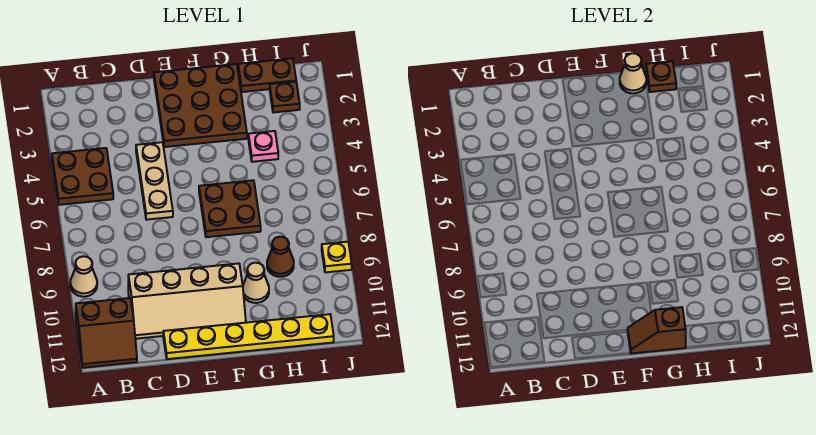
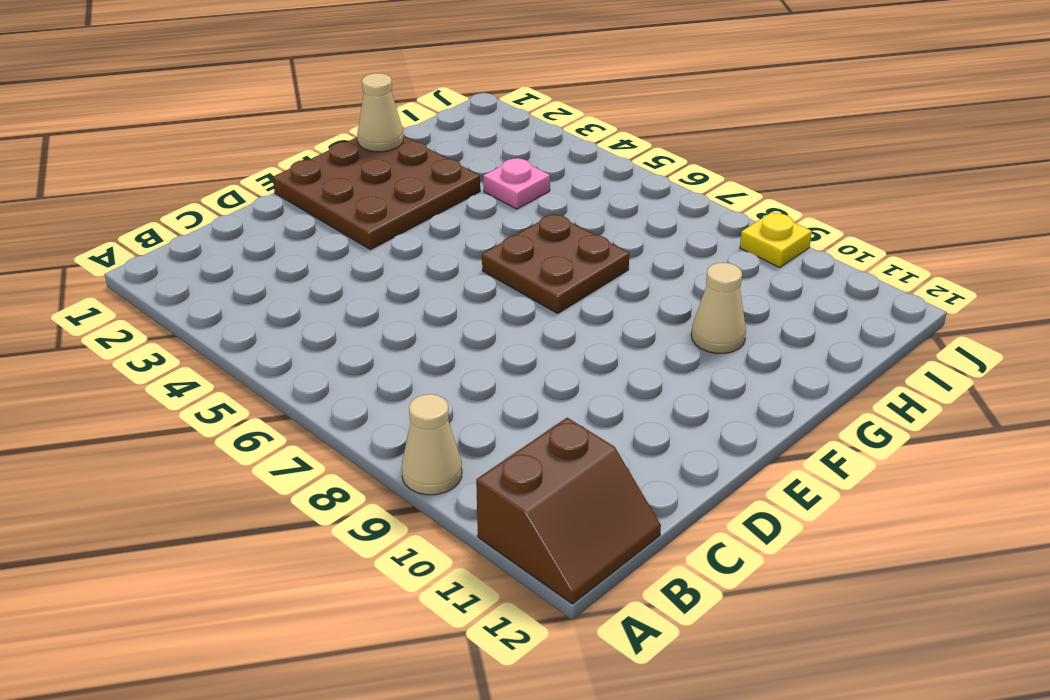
none -> brown plate A4:B5 level 1
none -> tan slope C10:F11 level 1 top 10
none -> tan plate D4:D6 level 1

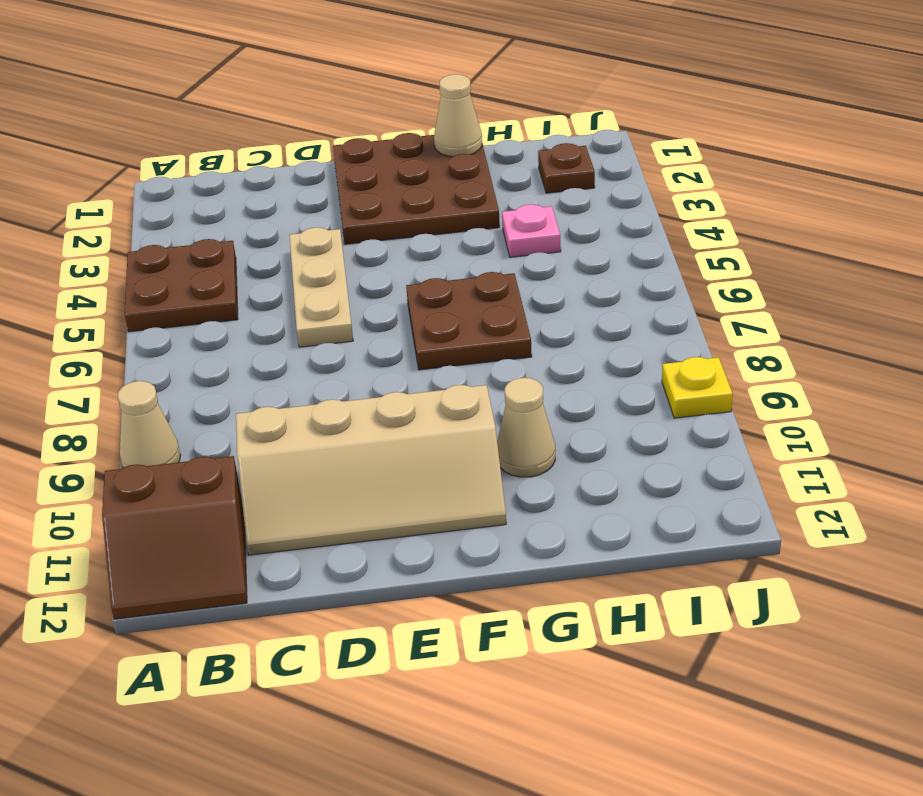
none -> yellow plate D12:I12 level 1
none -> brown plate H1:I1 level 1
none -> brown cone H9 level 1

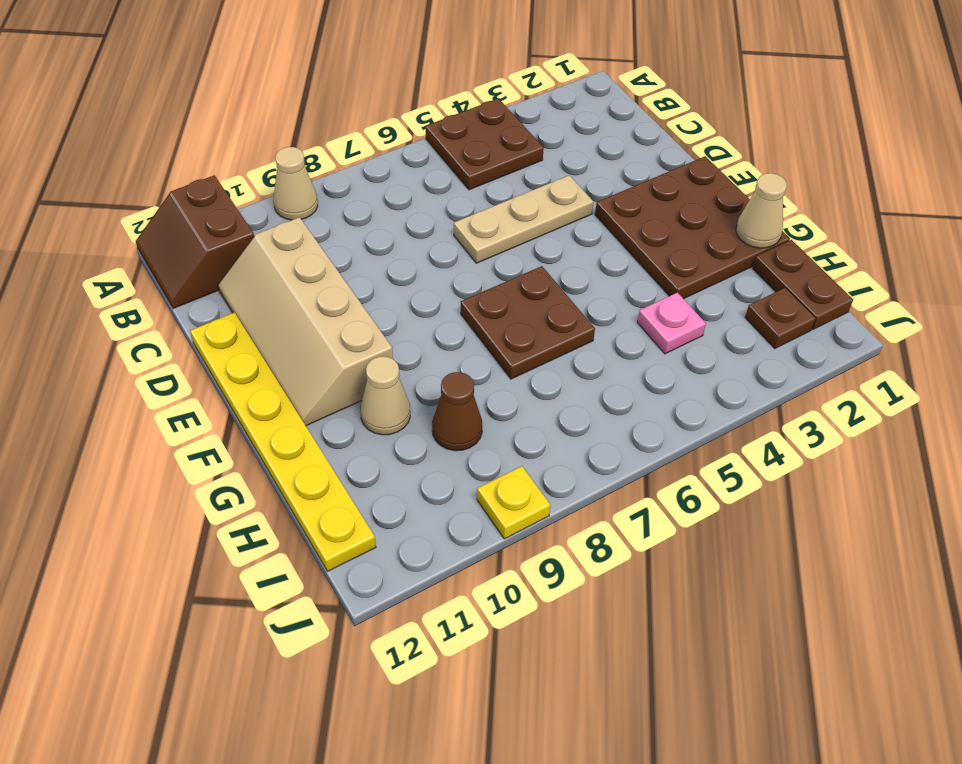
none -> brown slope F12:G12 level 2 top G
none -> brown plate H1 level 2

